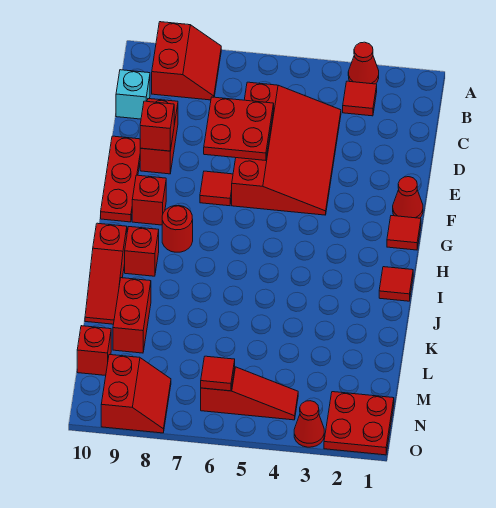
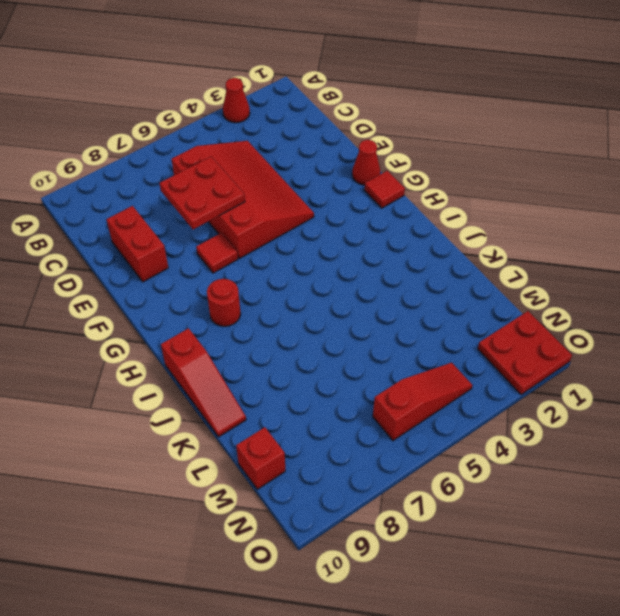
none -> red slope A8:B9 level 1 top 9
none -> red tile B3 level 1
none -> cyan brick C10 level 1

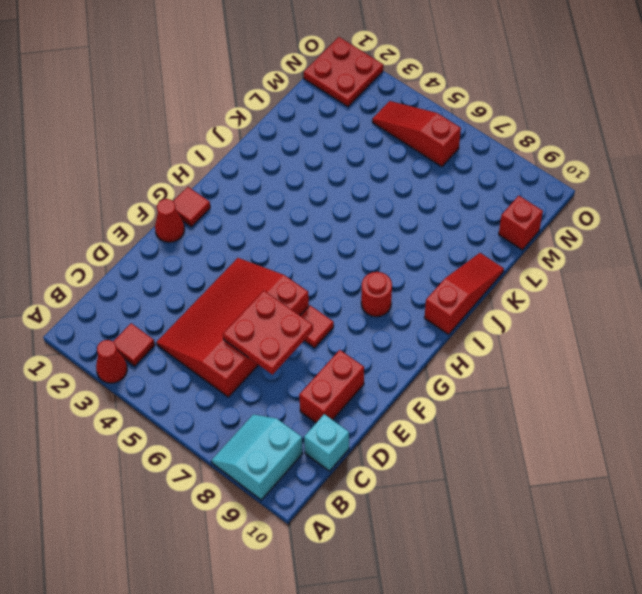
cyan slope A8:B9 level 1 top 9 -> red slope A8:B9 level 1 top 9
none -> red plate E10:G10 level 1
none -> red brick G9 level 1
none -> red tile I1 level 1

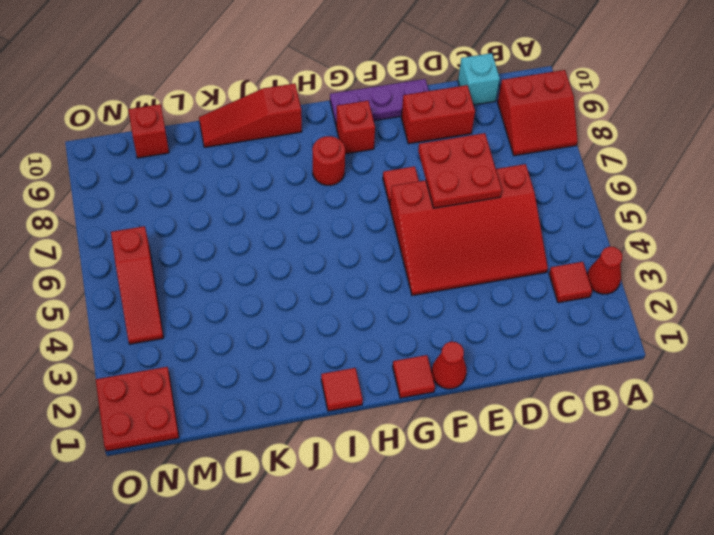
purple plate E10:G10 level 1 -> red plate E10:G10 level 1
none -> red brick I9 level 1
none -> red brick K9:L9 level 1
none -> red slope N8:O9 level 1 top 9

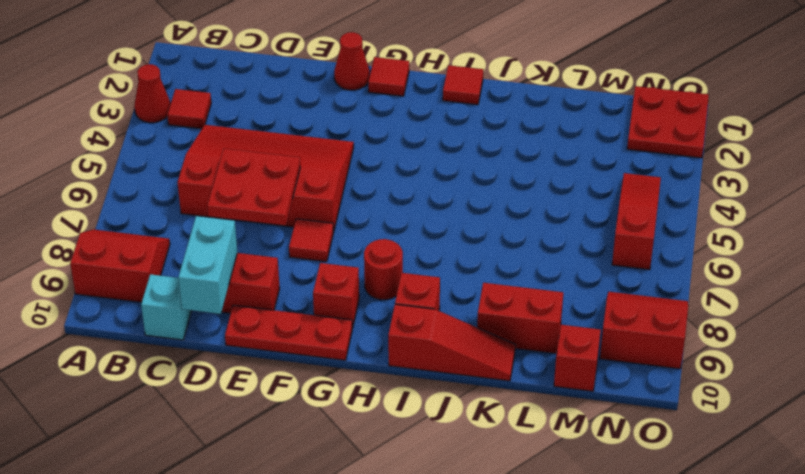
cyan brick D9:D10 level 2 -> none
none -> red cone O3 level 1
none -> red brick E9 level 2
none -> red tile N6 level 2

